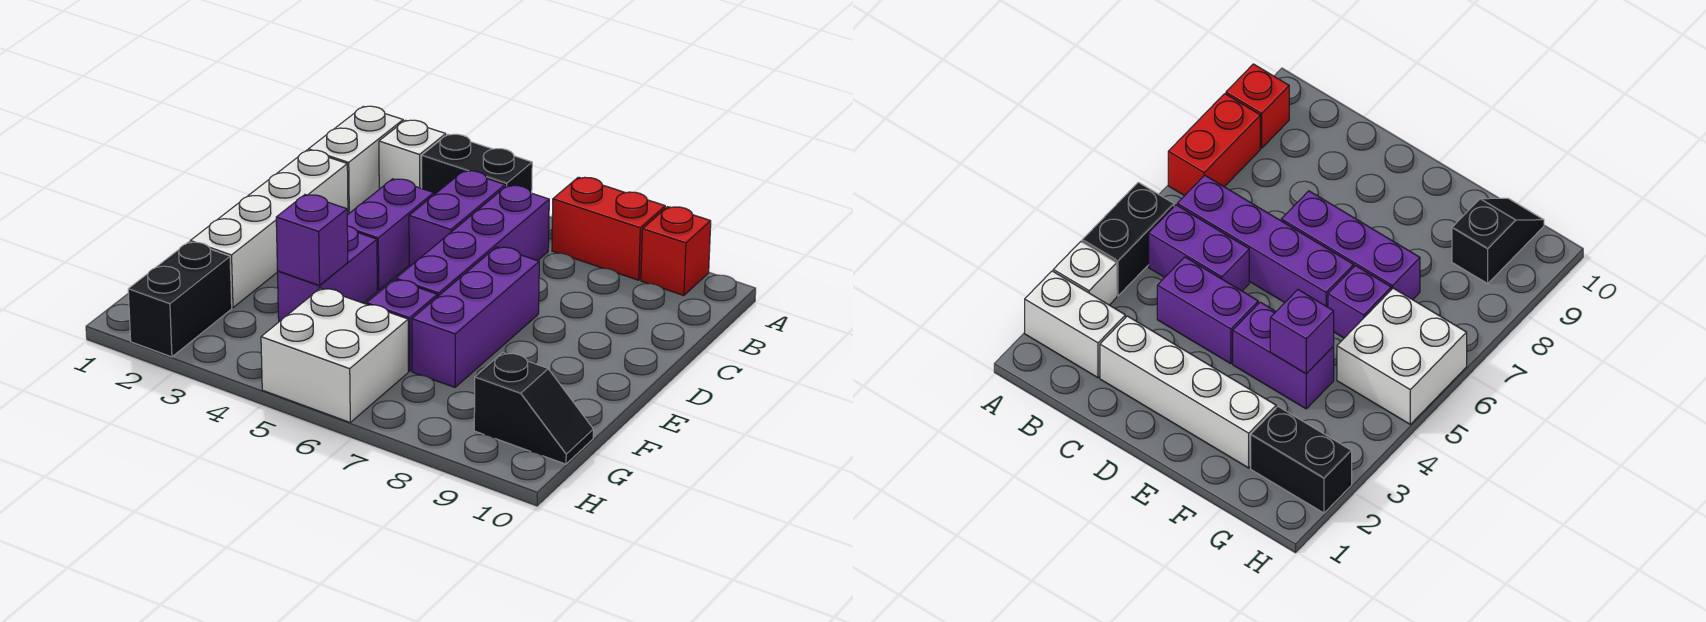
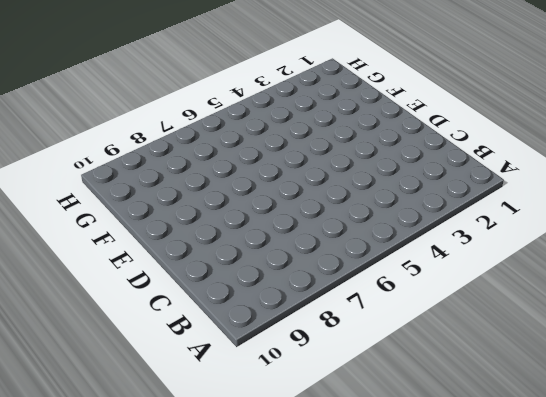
none -> white brick A2:B2 level 1
none -> white brick A3 level 1
none -> black brick A4:A5 level 1

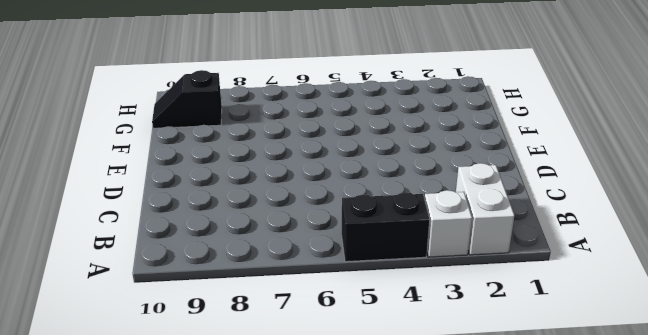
none -> red brick A7:A8 level 1
none -> red brick A9 level 1
none -> purple brick B5:C5 level 1

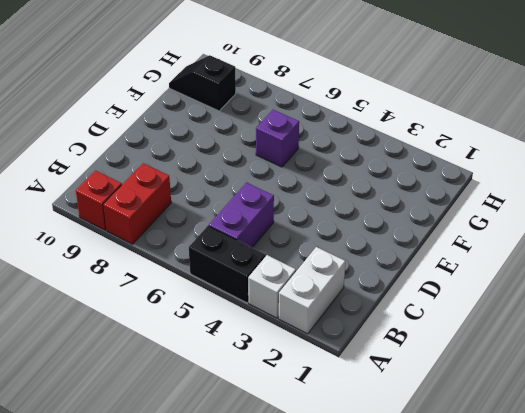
red brick A8:B8 level 1 -> red brick A7:A8 level 1
none -> purple brick B6:E6 level 1
none -> white brick C2:F2 level 1
none -> purple brick C4:D4 level 1

